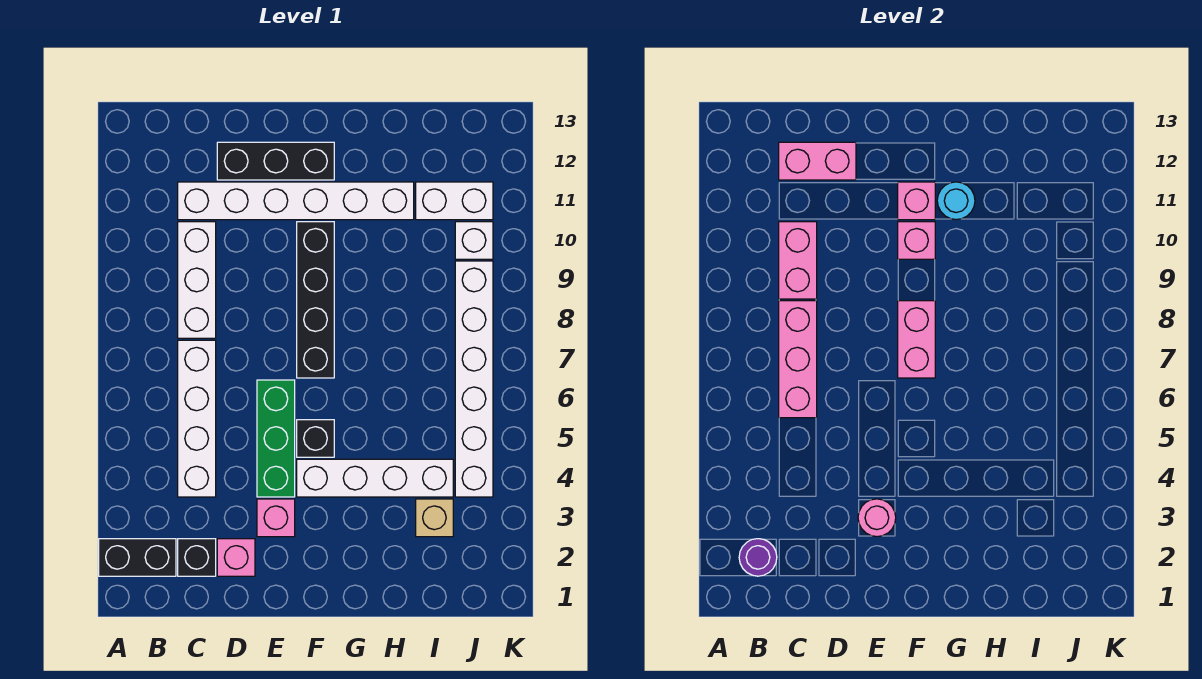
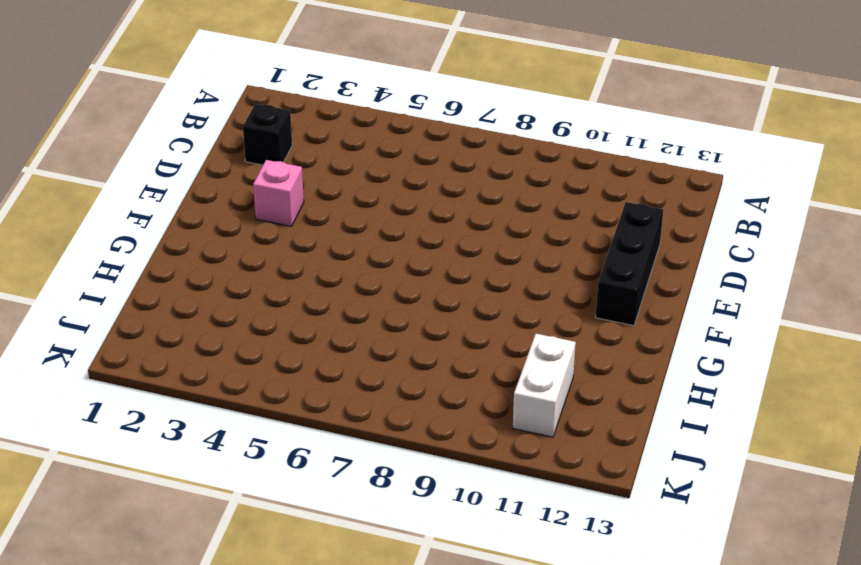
none -> black brick A2:B2 level 1
none -> white brick C4:C7 level 1
none -> white brick C8:C10 level 1

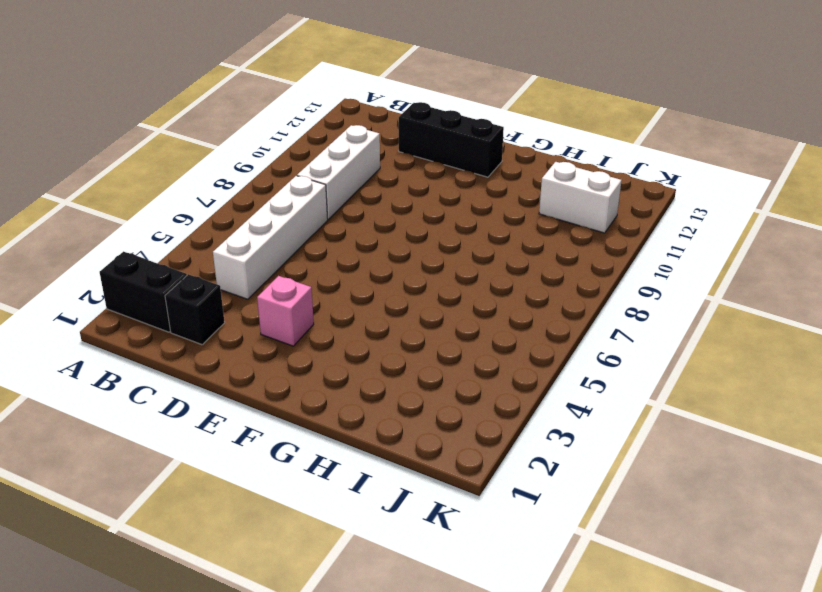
none -> white brick C11:H11 level 1
none -> pink brick D2 level 1
none -> green brick E4:E6 level 1

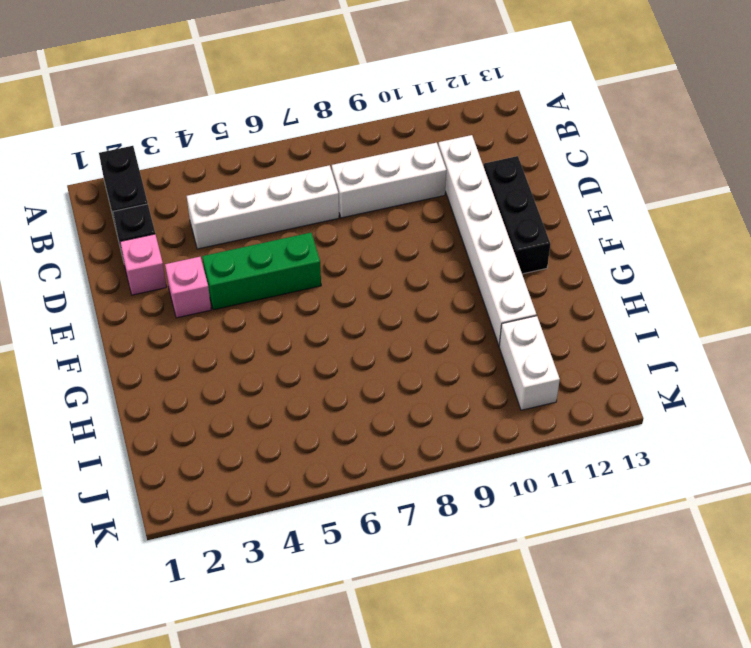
none -> white brick F4:I4 level 1
none -> black brick F5 level 1
none -> black brick F7:F10 level 1

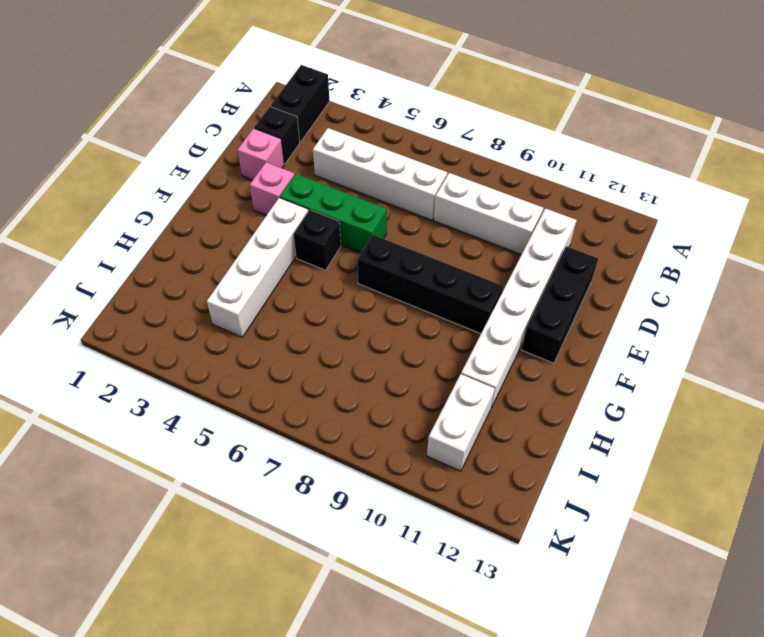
none -> tan brick I3 level 1
none -> white brick J4:J9 level 1
none -> white brick J10 level 1

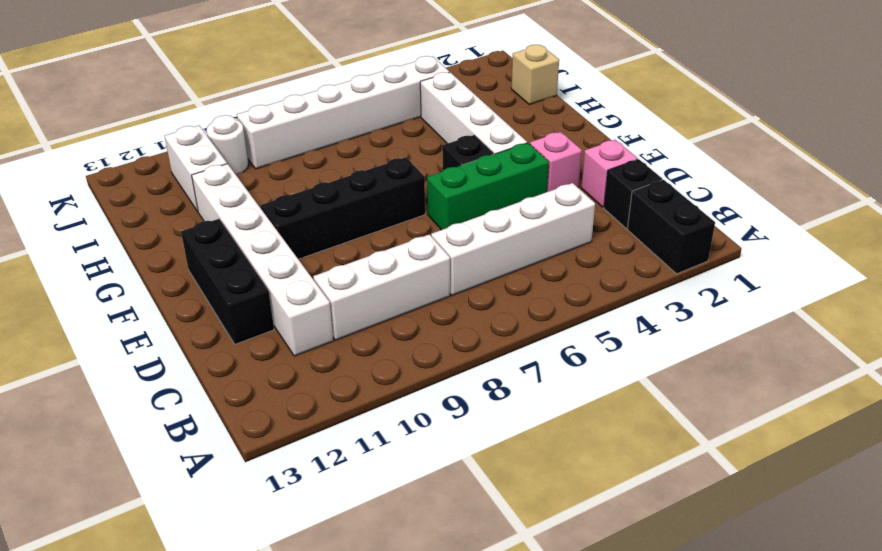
tan brick I1 level 1 -> tan brick I3 level 1
white round brick J10 level 1 -> white brick J10 level 1
none -> purple round brick B2 level 2
none -> pink brick C6:C8 level 2
none -> pink brick C9:C10 level 2

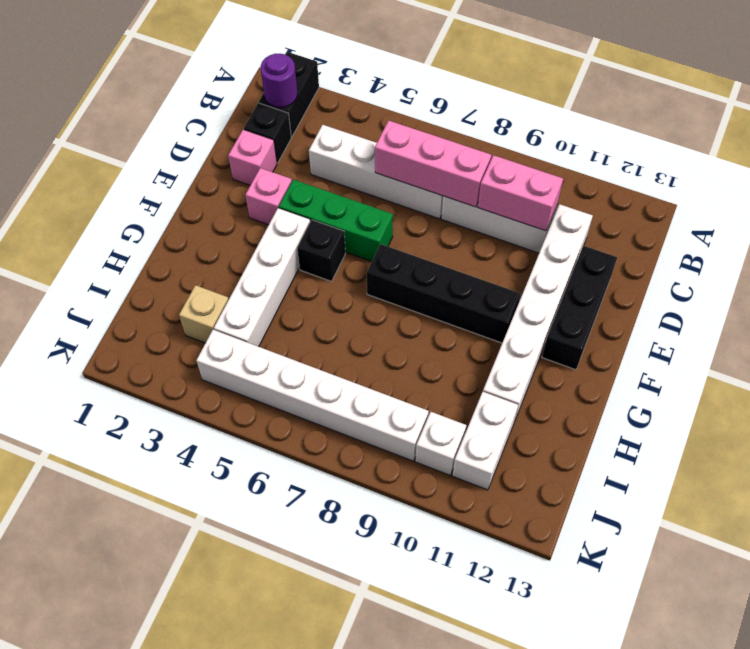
none -> pink brick C12:D12 level 2
none -> pink round brick E3 level 2
none -> pink brick F7:F8 level 2

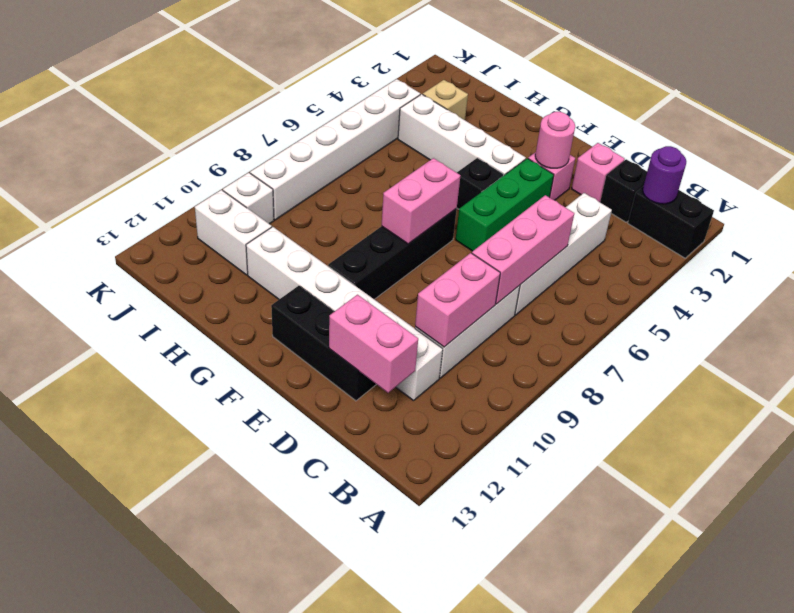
none -> pink brick F10 level 2
none -> pink brick F11 level 2
none -> cyan round brick G11 level 2

